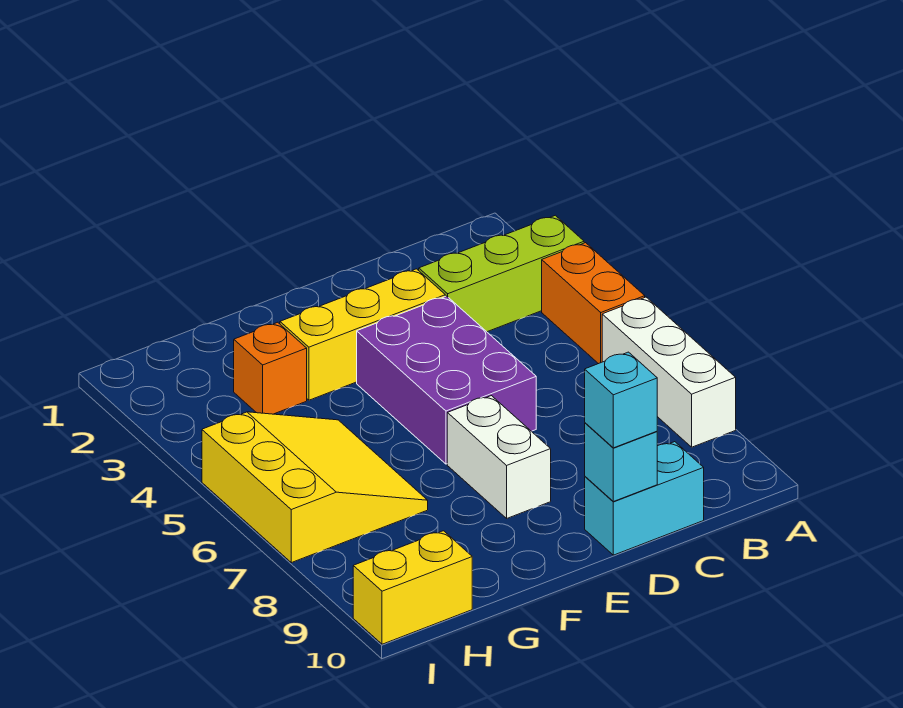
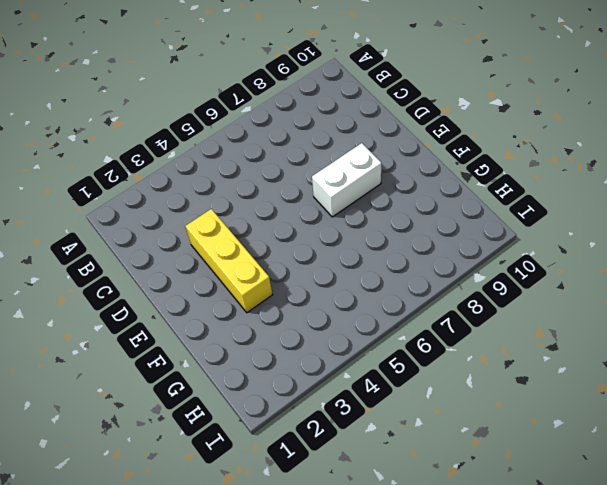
none -> lime brick A3:C3 level 1
none -> orange brick A4:A5 level 1
none -> white brick A6:A8 level 1

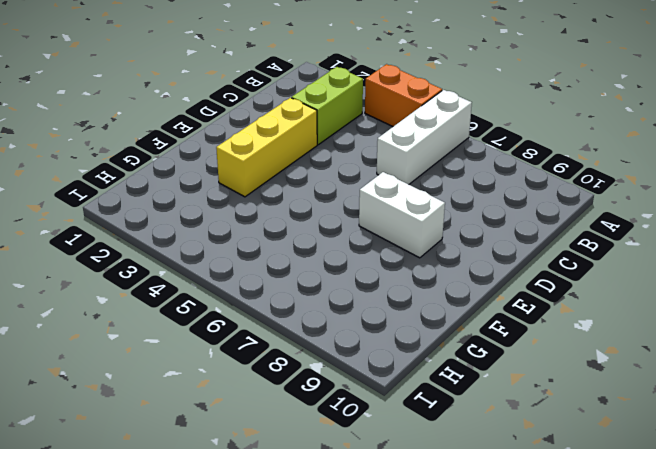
white brick A6:C6 level 1 -> white brick A6:A8 level 1
lime brick B3:C3 level 1 -> lime brick A3:C3 level 1
none -> cyan brick C10:D10 level 1
none -> purple brick D4:E6 level 1
none -> orange brick G3 level 1

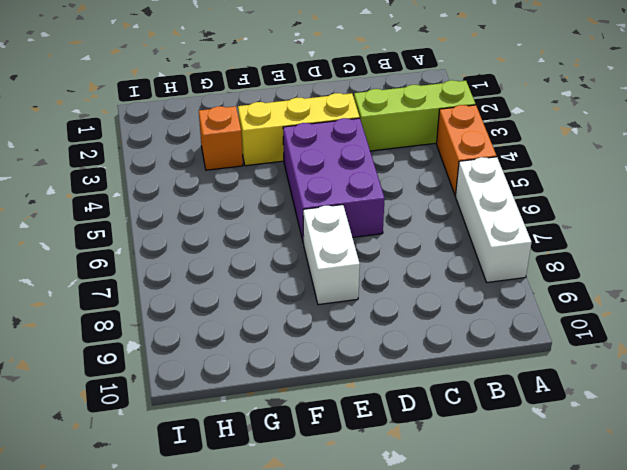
none -> cyan brick C10:D10 level 1
none -> yellow slope G5:I7 level 1 top I
none -> yellow brick H10:I10 level 1

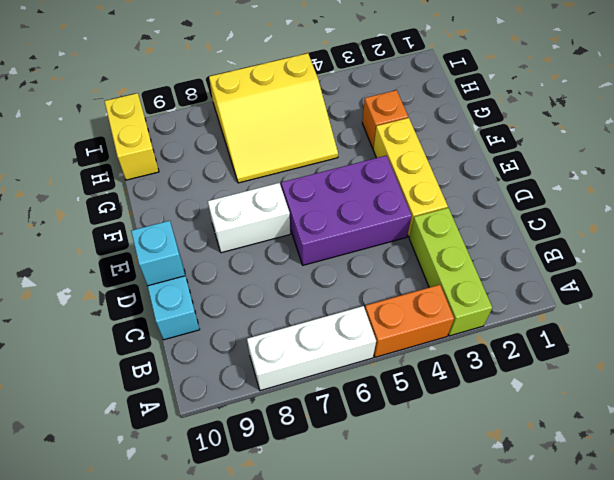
none -> cyan brick D10 level 3

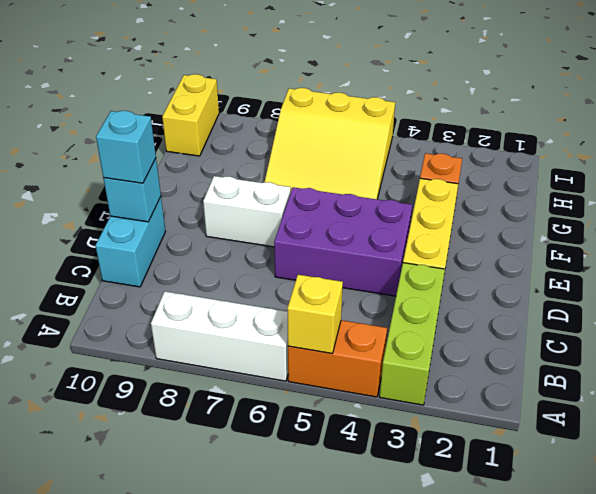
yellow brick A5 level 2 -> none

